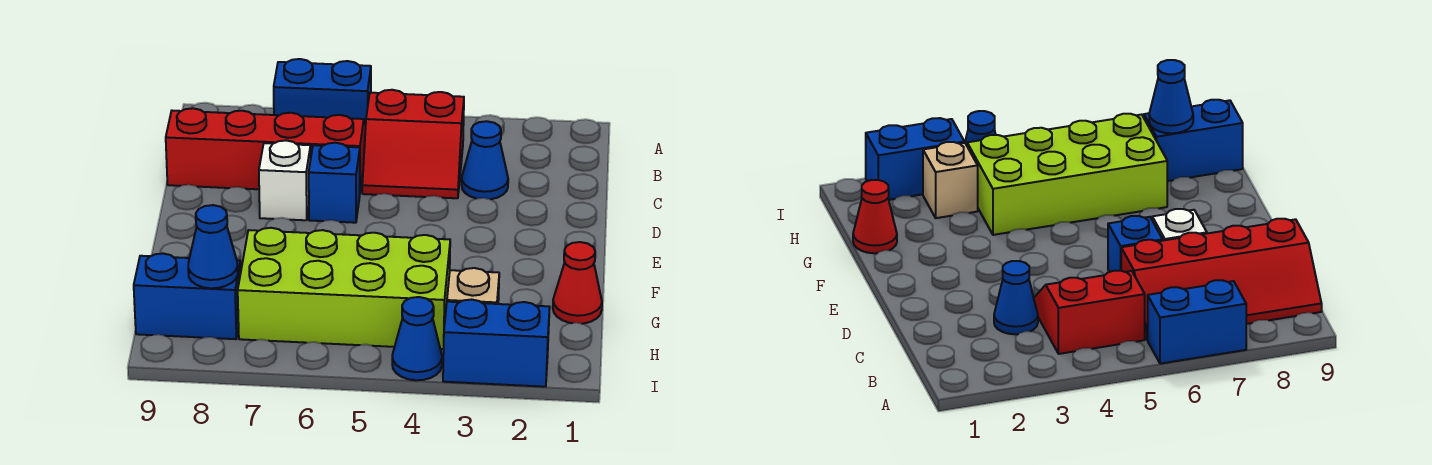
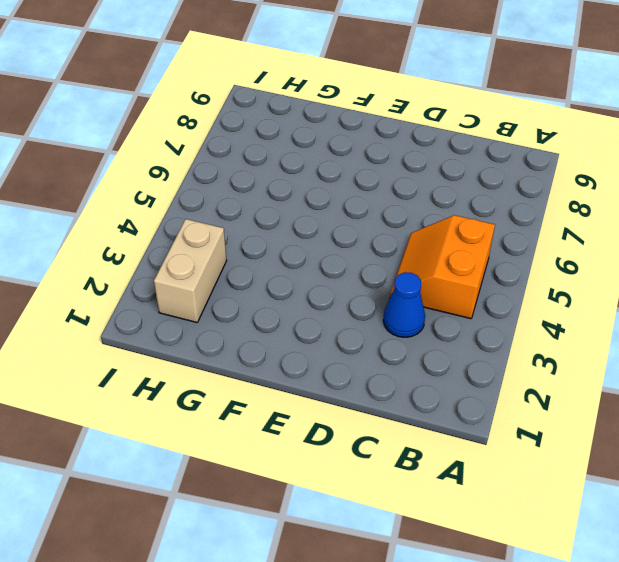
orange slope B4:C5 level 1 top B -> red slope B4:C5 level 1 top B
tan brick H2:H3 level 1 -> tan brick H3 level 1
none -> blue brick A6:A7 level 1
none -> red slope B6:C9 level 1 top C
none -> blue brick D6 level 1

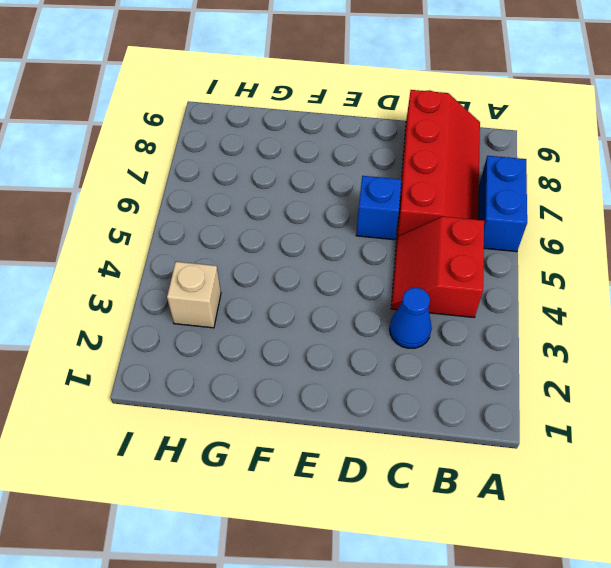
none -> white brick D7 level 1
none -> red cone G1 level 1
none -> lime brick G4:H7 level 1

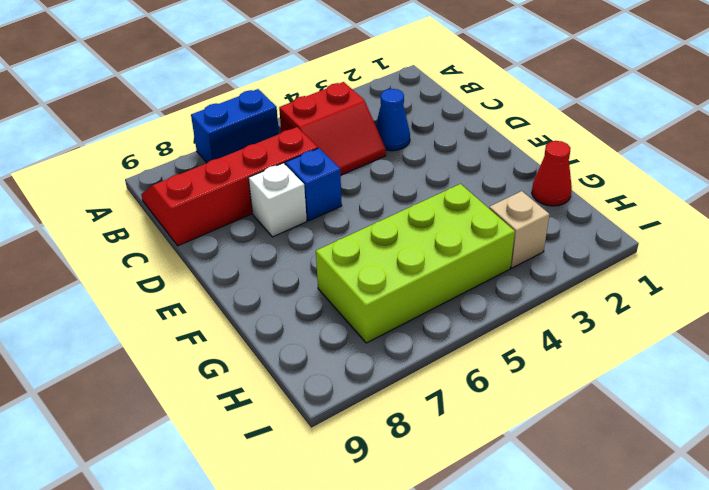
none -> blue brick H8:H9 level 1
none -> blue brick I2:I3 level 1
none -> blue cone I4 level 1

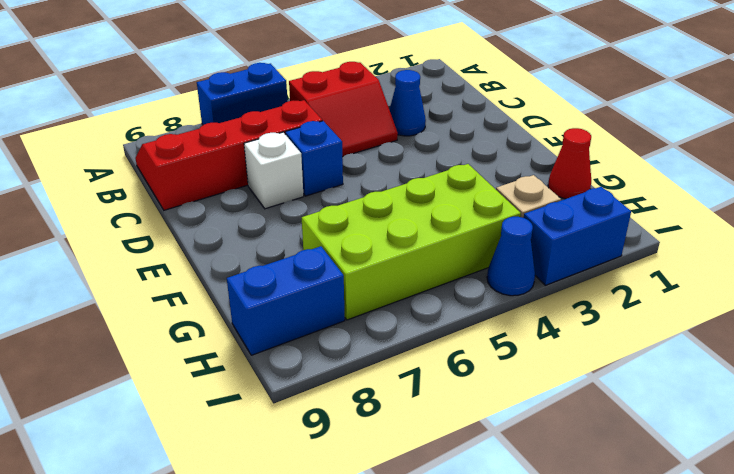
none -> blue cone H8 level 2

